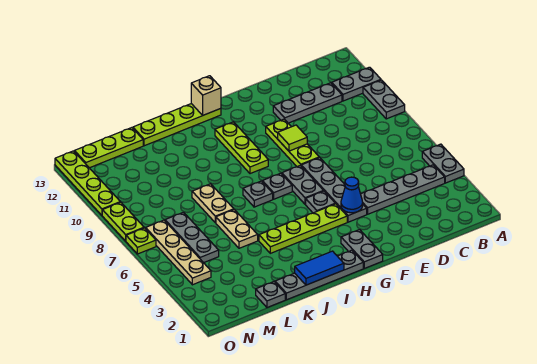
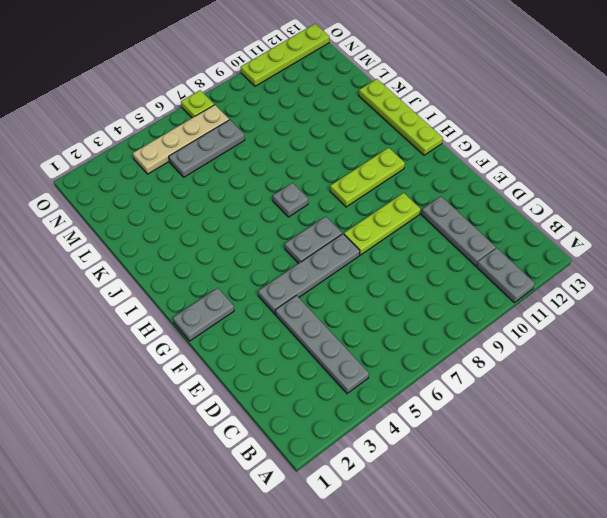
none -> grey plate A4:A5 level 1
none -> grey plate A9:A10 level 1
none -> lime plate G4:J4 level 1

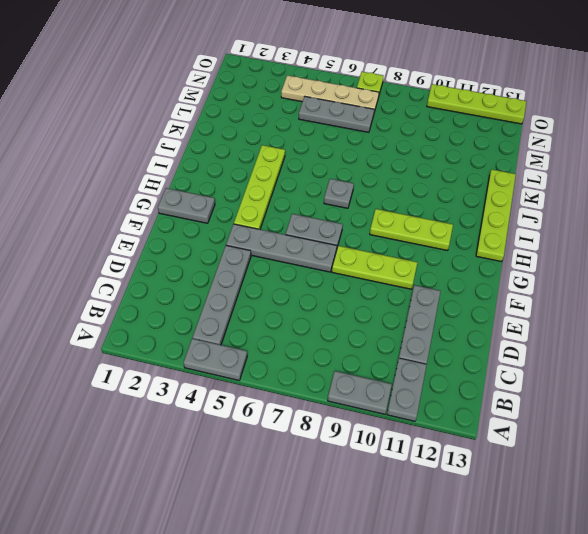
none -> grey plate G5 level 1
none -> grey plate H1:K1 level 1
none -> grey plate H7 level 1

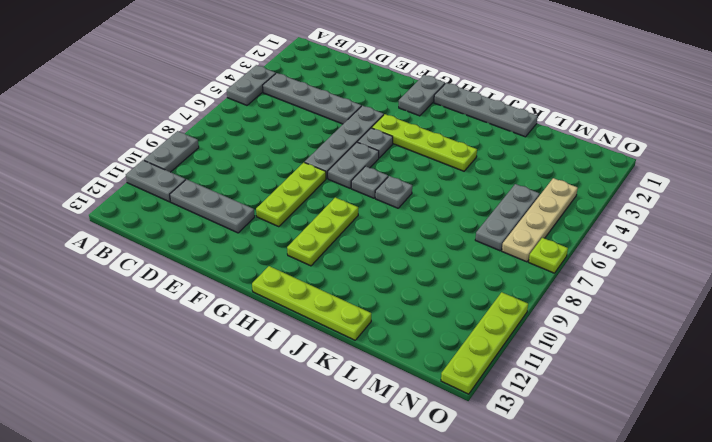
none -> tan plate K5:K6 level 1
none -> tan plate K7:K8 level 1
none -> grey plate L1 level 1

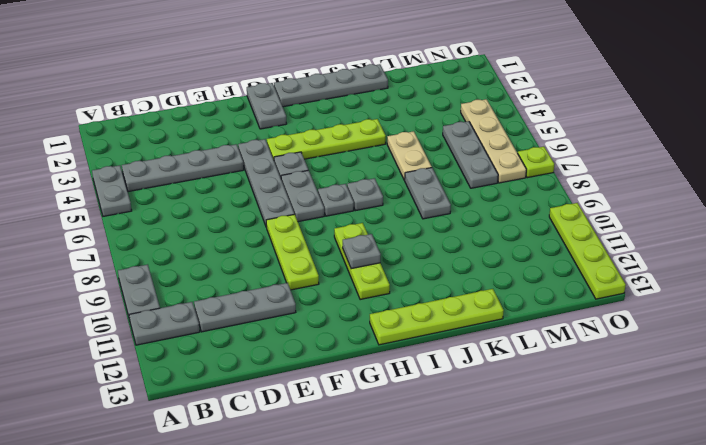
grey plate H10 level 2 -> grey plate L1 level 1
grey plate K7:K8 level 1 -> tan plate K7:K8 level 1
none -> lime plate L13:N13 level 1
none -> lime plate O8:O9 level 1
none -> blue cone F4 level 2

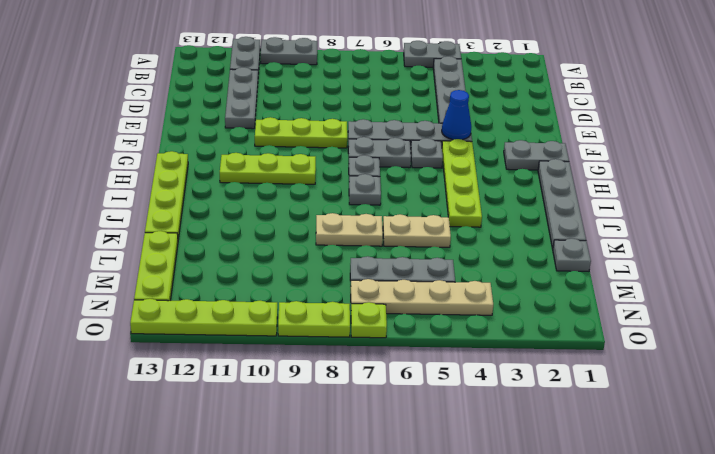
none -> lime tile F9 level 2
none -> tan brick H13 level 2
none -> blue tile I1:J1 level 2

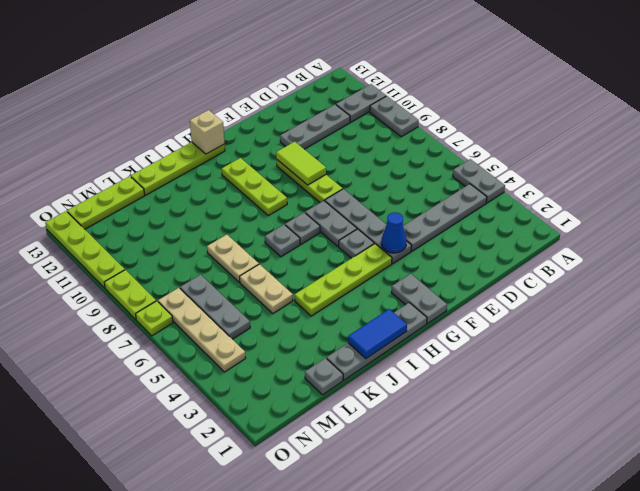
lime tile F9:F10 level 2 -> lime tile F9 level 2

